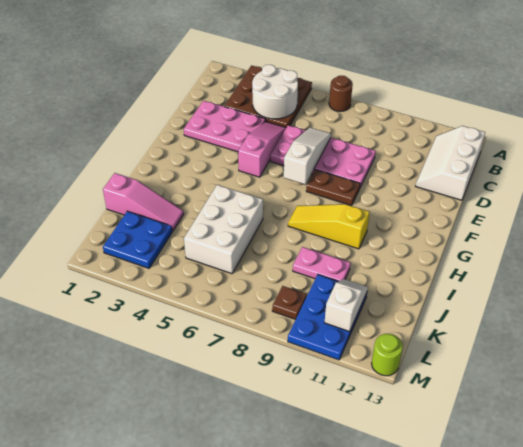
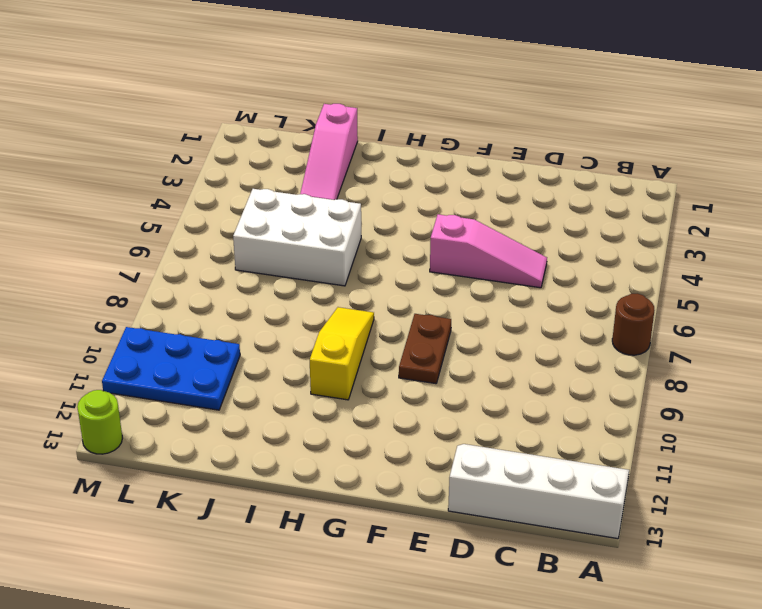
white slope A12:D13 level 1 top 13 -> white slope B12:D13 level 1 top 13
none -> brown plate A3:C5 level 1
none -> pink plate D2:E4 level 1
none -> pink plate D6:E9 level 1

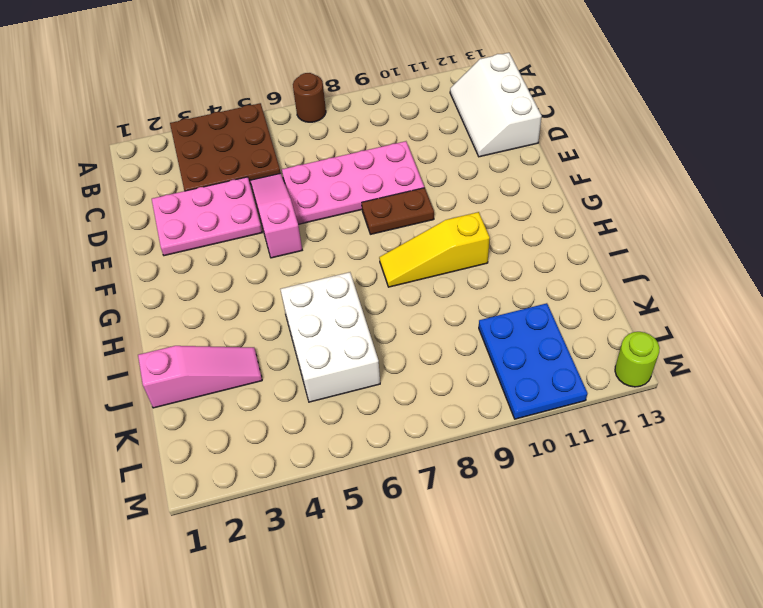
none -> pink plate J9:J10 level 1
none -> blue plate K2:L3 level 1
none -> brown plate L9 level 1

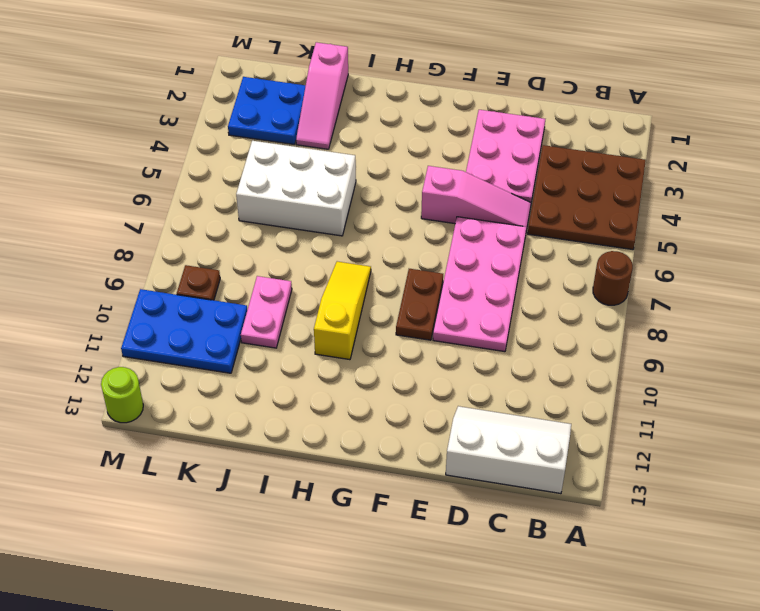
none -> white round brick B4:C5 level 2
none -> white slope D7:F7 level 2 top F
none -> white slope K11:L11 level 2 top L

